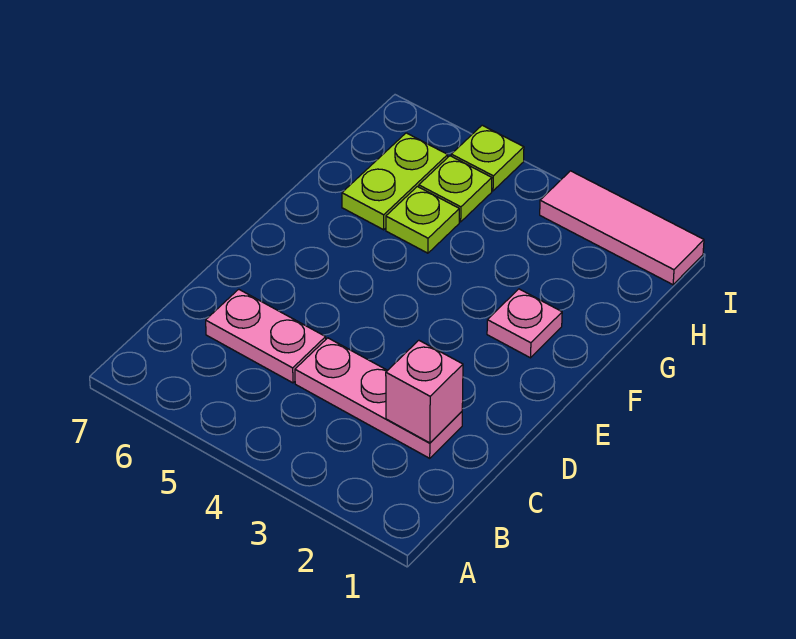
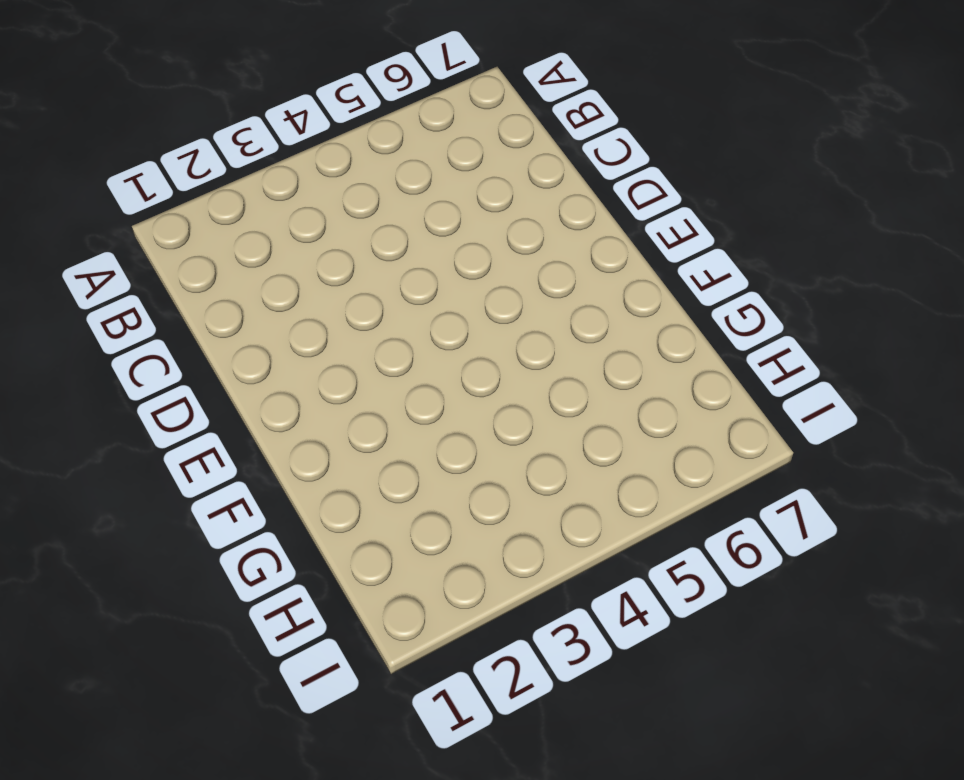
none -> pink plate C2:C4 level 1
none -> pink plate C5:C6 level 1

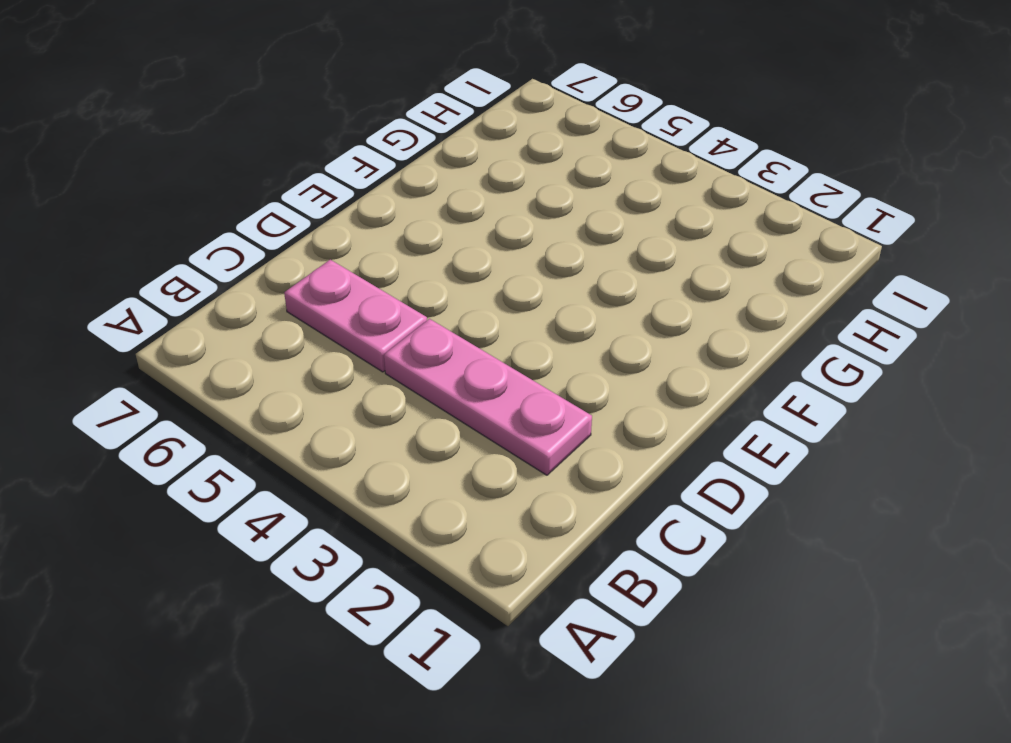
none -> pink plate F2 level 1
none -> lime plate G5 level 1

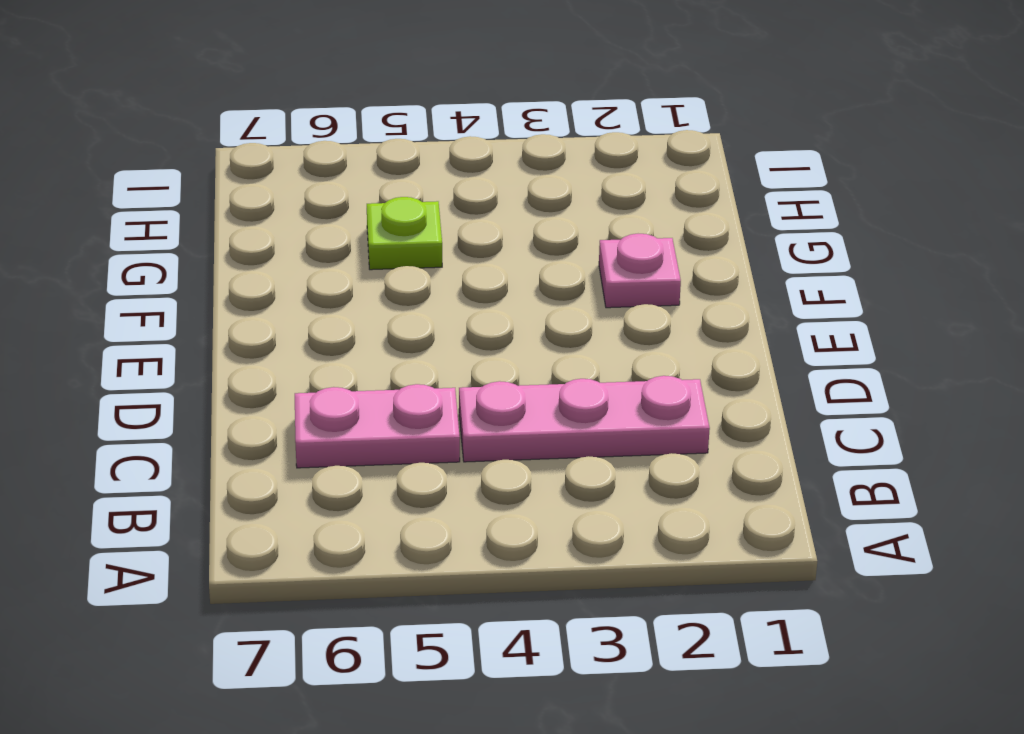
none -> lime plate G6:H6 level 1
none -> lime plate H5 level 1

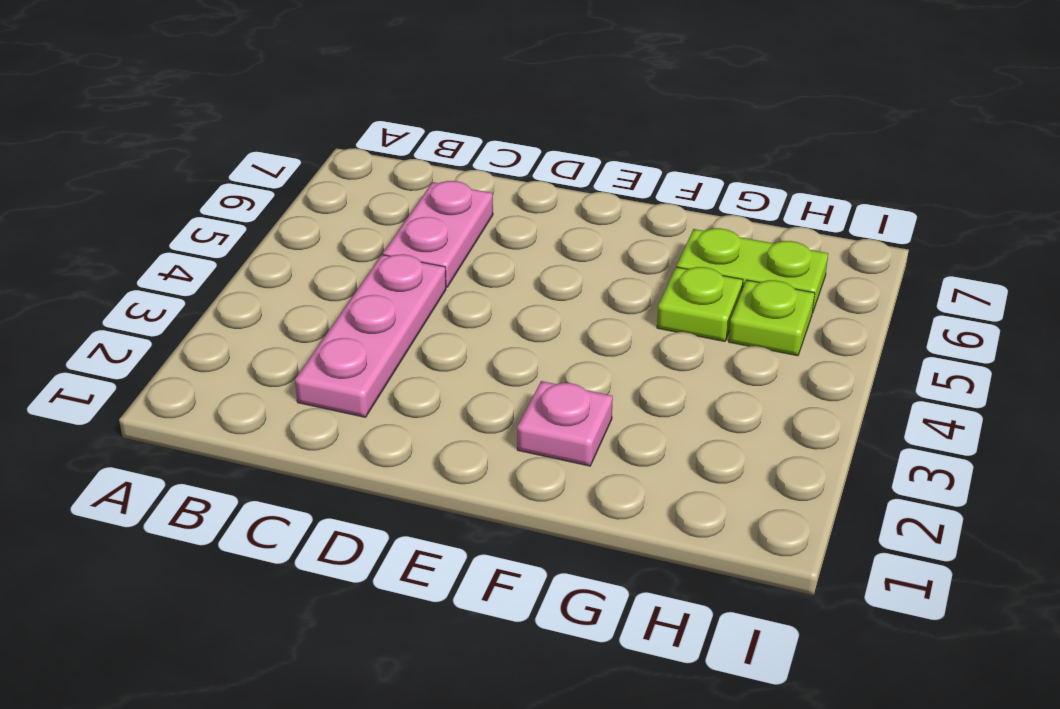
none -> pink tile I1:I3 level 1
none -> lime plate I5 level 1

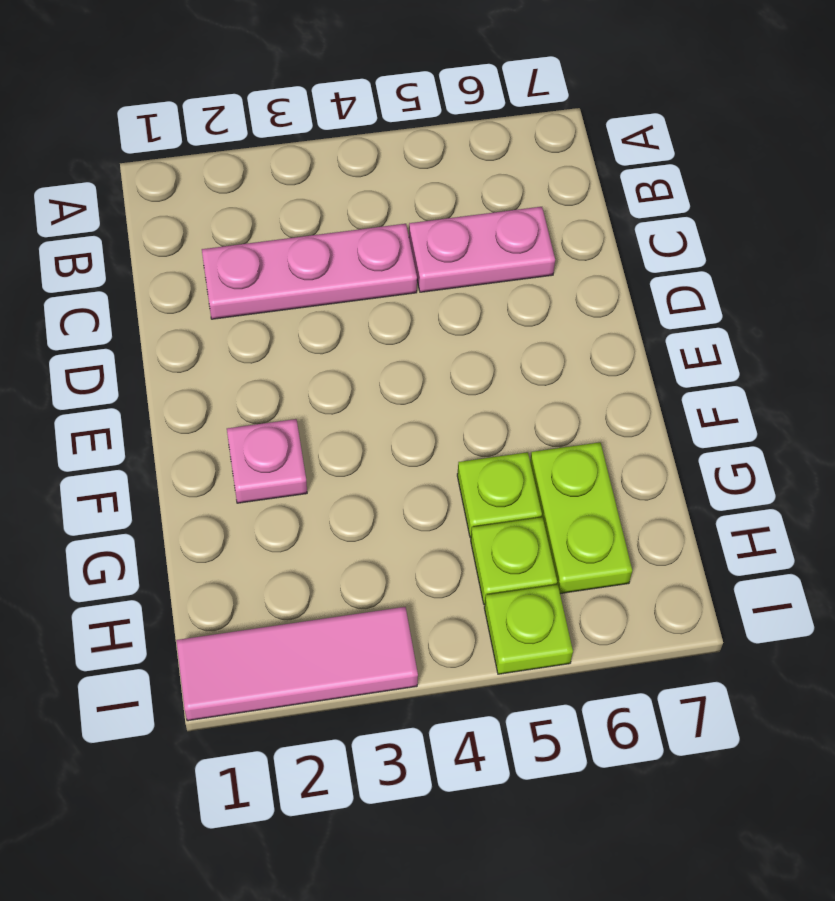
none -> pink brick C2 level 2

